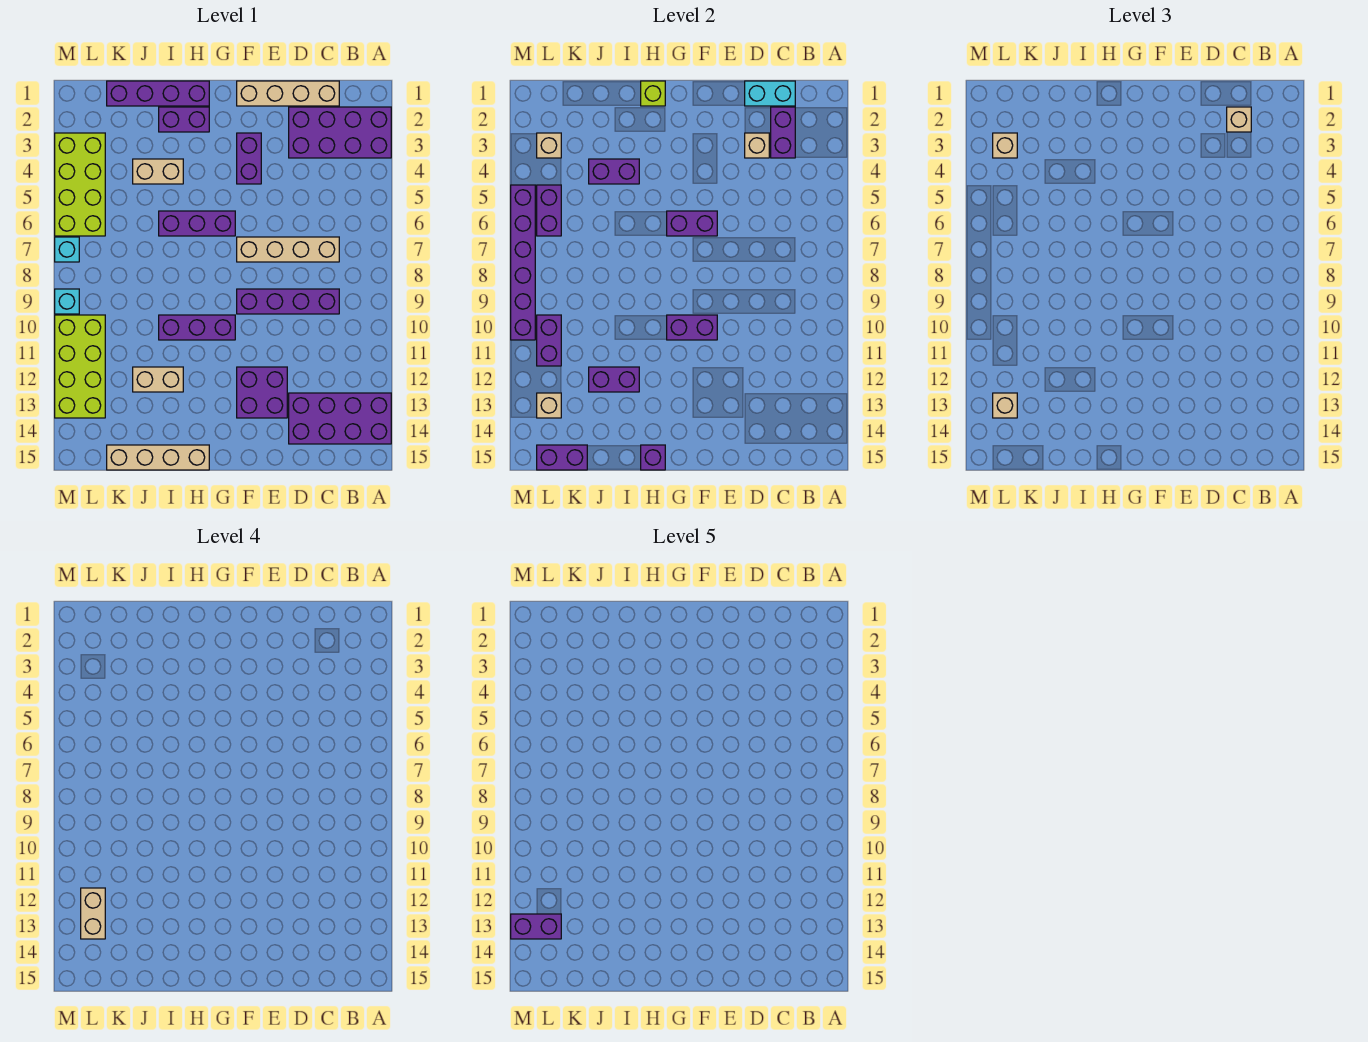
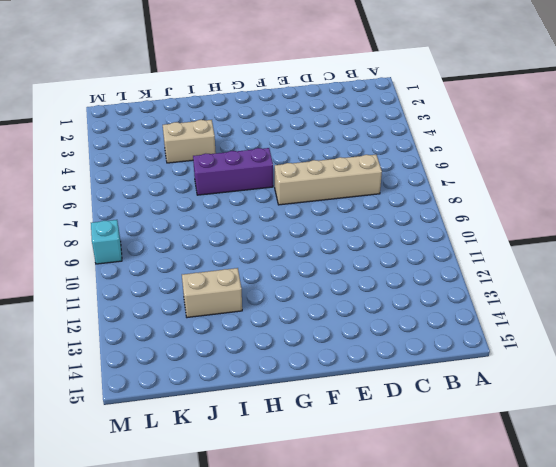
none -> purple brick A2:D3 level 1
none -> purple brick A13:D14 level 1
none -> tan brick C1:F1 level 1
none -> purple brick C9:F9 level 1

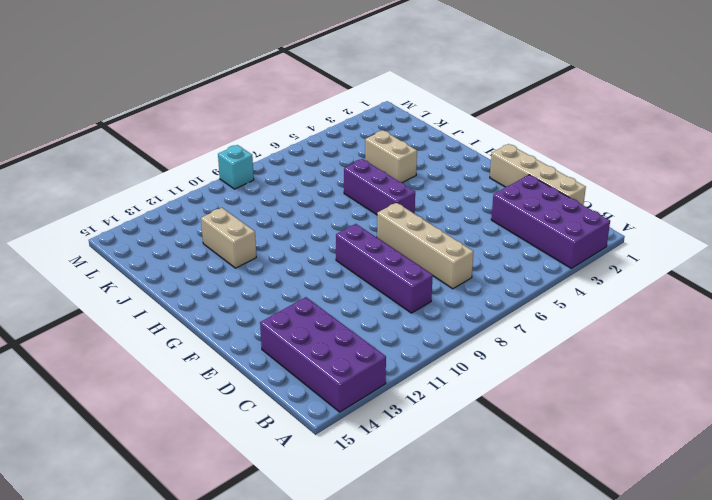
none -> purple brick E12:F13 level 1
none -> purple brick F3:F4 level 1
none -> purple brick G10:I10 level 1
none -> purple brick H1:K1 level 1

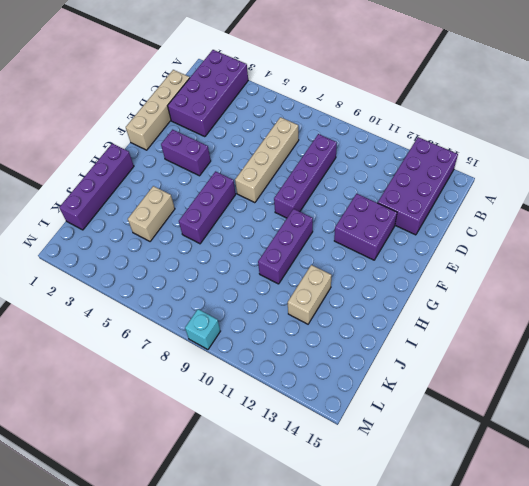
none -> purple brick H2:I2 level 1
none -> tan brick H15:K15 level 1
none -> lime brick L3:M6 level 1
none -> lime brick L10:M13 level 1

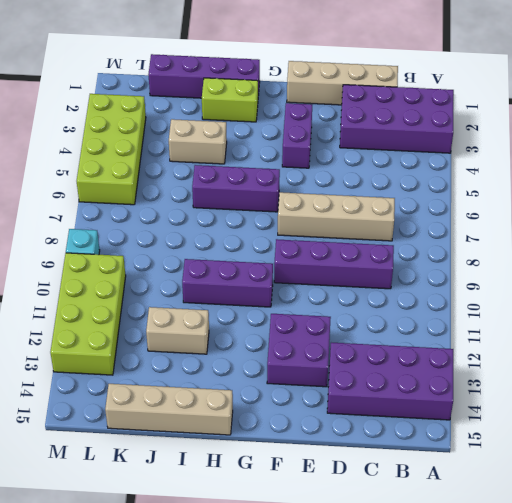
lime brick H2:I2 level 1 -> purple brick H2:I2 level 1
none -> cyan brick M7 level 1
none -> cyan brick C1:D1 level 2
none -> purple brick C2:C3 level 2
none -> tan brick D3 level 2

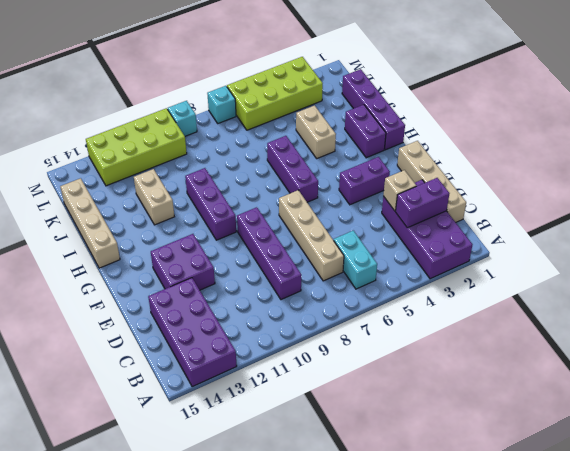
cyan brick B6:C6 level 1 -> cyan brick C1:D1 level 2
none -> purple brick F6:G6 level 2
none -> purple brick F10:G10 level 2
none -> lime brick H1 level 2
none -> purple brick H15 level 2

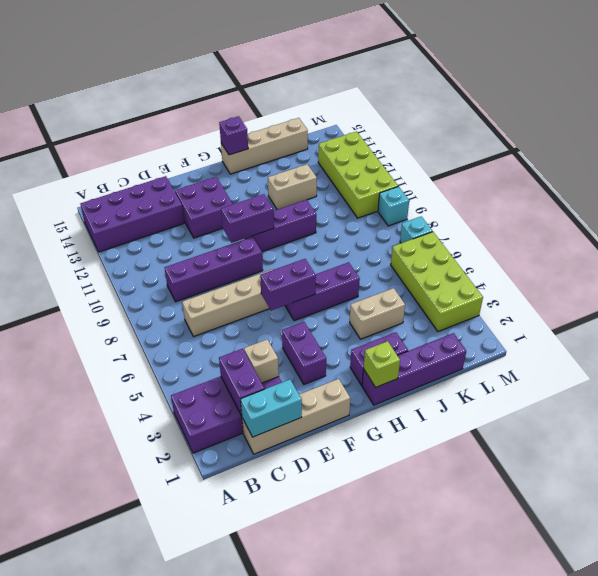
none -> purple brick I4:J4 level 2
none -> purple brick I12:J12 level 2
none -> purple brick K15:L15 level 2
none -> tan brick L3 level 2

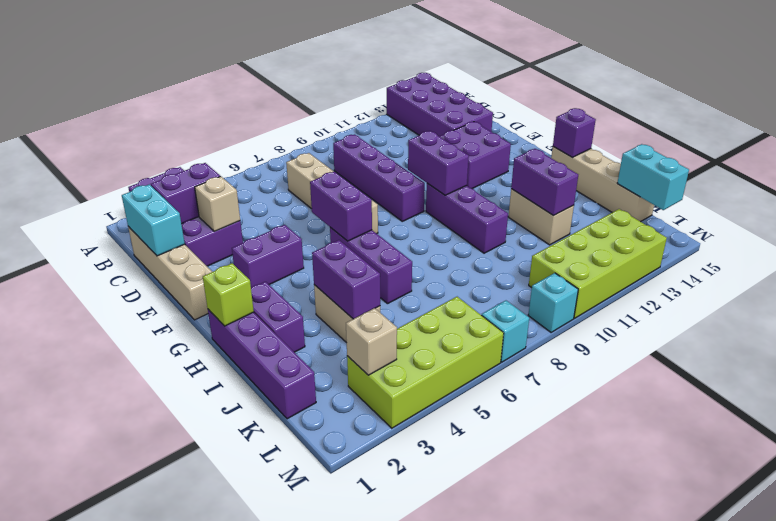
cyan brick K15:L15 level 2 -> purple brick K15:L15 level 2
none -> purple brick L5:L6 level 2
none -> purple brick L10:L11 level 2
none -> tan brick L13 level 2
none -> purple brick M5:M10 level 2

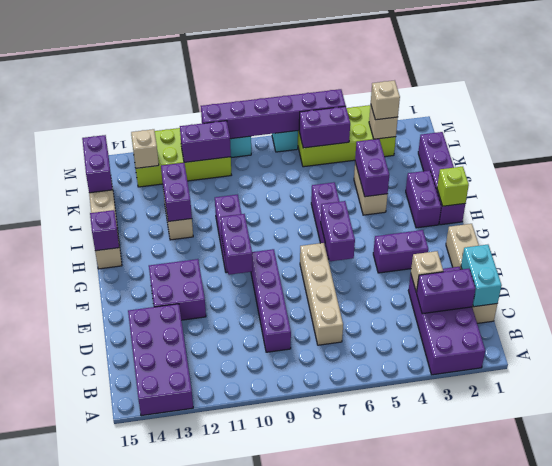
none -> tan brick C2 level 3
none -> tan brick L13 level 3
none -> tan brick L12:L13 level 4
none -> purple brick L13:M13 level 5

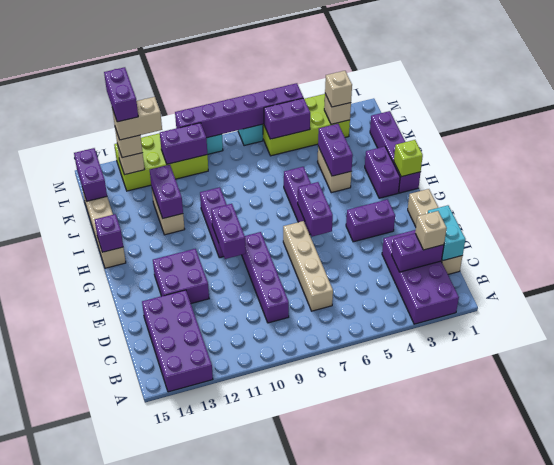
none -> tan brick D3 level 2

